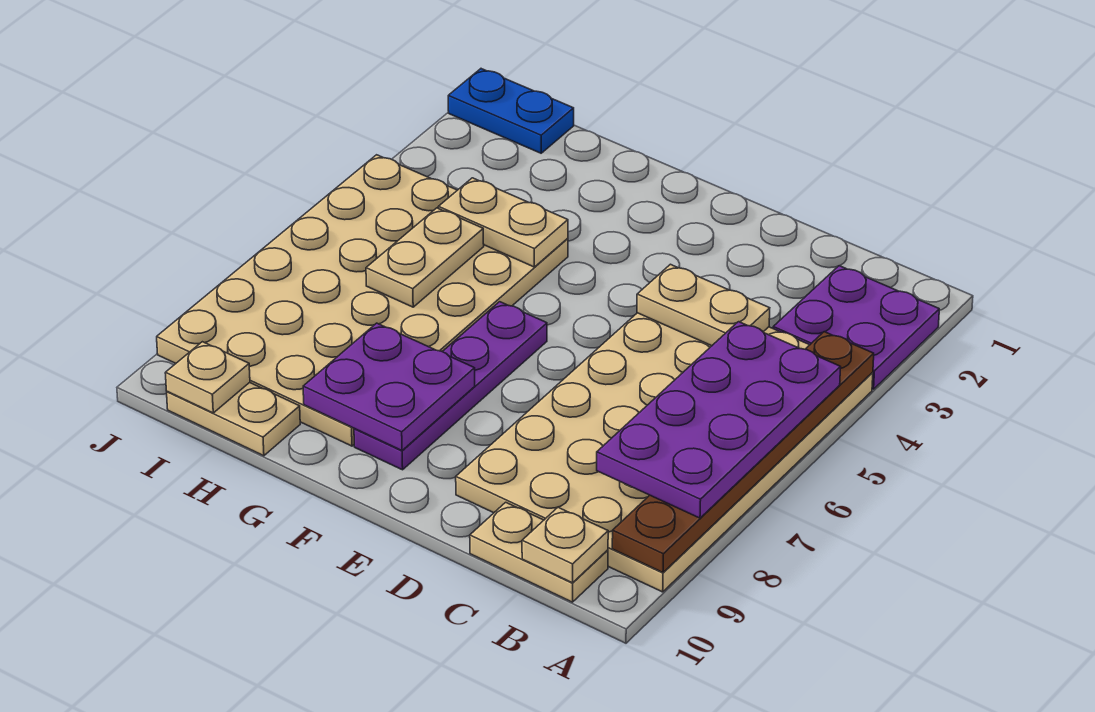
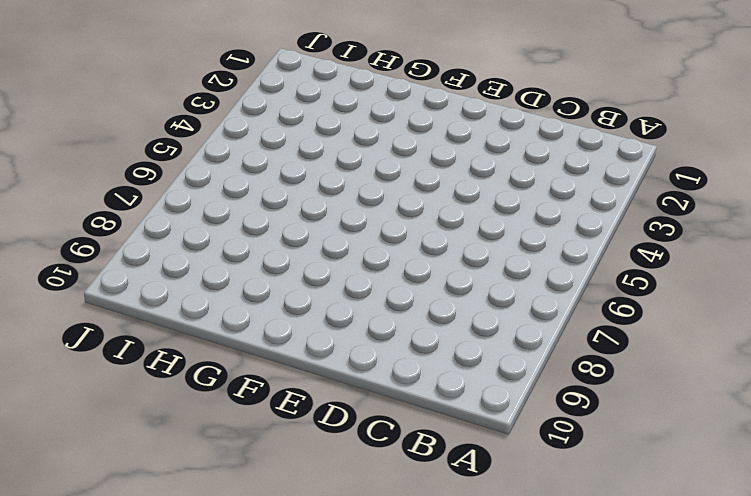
none -> purple plate A2:B3 level 1
none -> tan plate A4:D9 level 1
none -> tan plate B10:C10 level 1

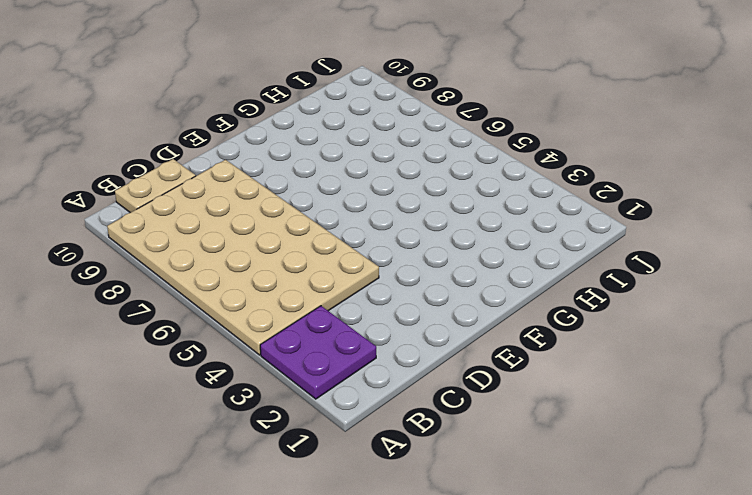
none -> purple plate F6:F9 level 1
none -> tan plate G4:J9 level 1
none -> tan plate H10:I10 level 1

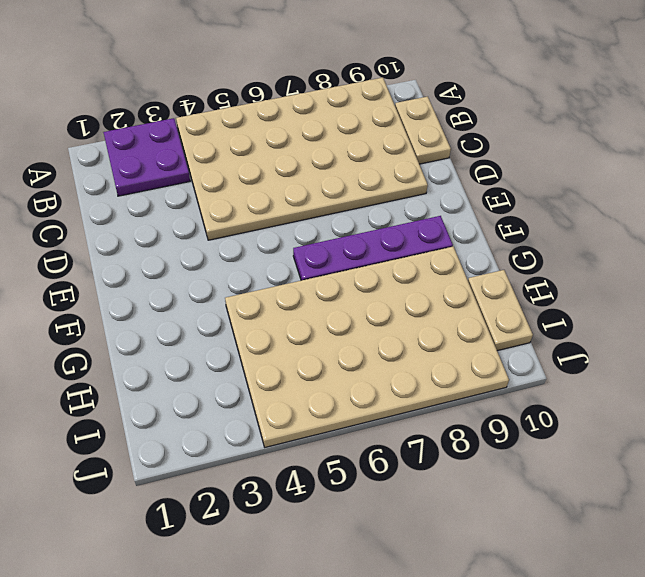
none -> blue plate I1:J1 level 1
none -> brown plate A4:A9 level 2
none -> tan plate B10 level 2

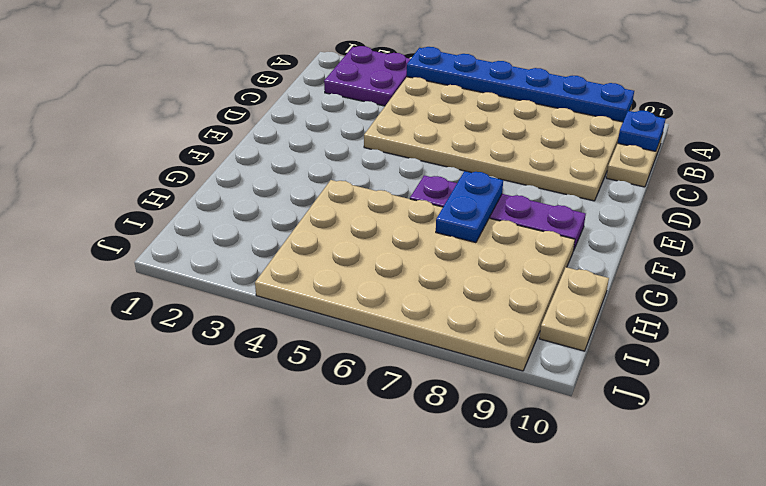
blue plate A4:A9 level 2 -> brown plate A4:A9 level 2
blue plate B10 level 2 -> tan plate B10 level 2
blue plate F7:G7 level 2 -> blue plate I1:J1 level 1
none -> tan plate C4:D4 level 2
none -> purple plate F8:G9 level 2
none -> tan plate G4:H4 level 2

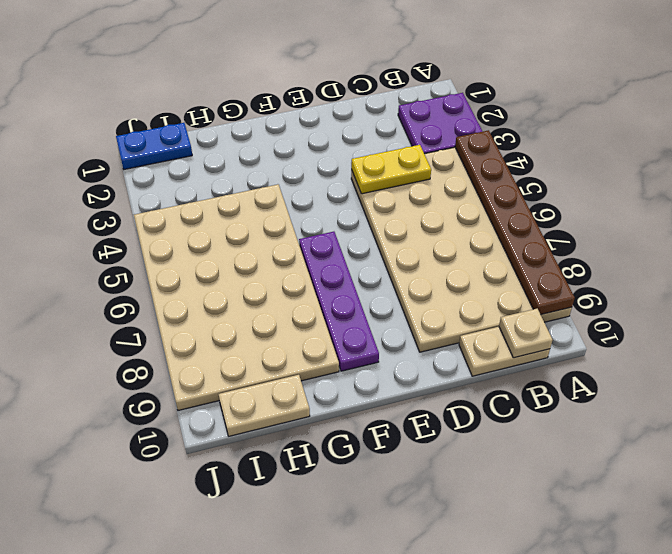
yellow plate C4:D4 level 2 -> tan plate C4:D4 level 2
none -> purple plate F8:G9 level 2
none -> tan plate G4:H4 level 2
none -> tan plate H5:H6 level 2

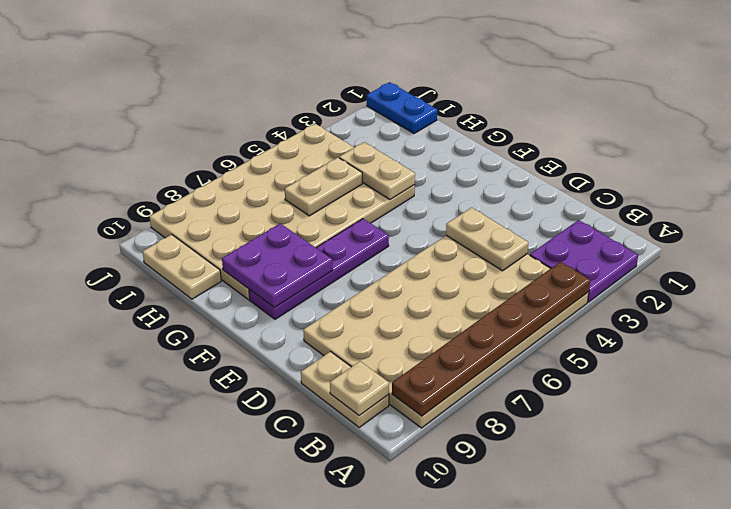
none -> tan plate I10 level 2
none -> purple plate A5:B8 level 3

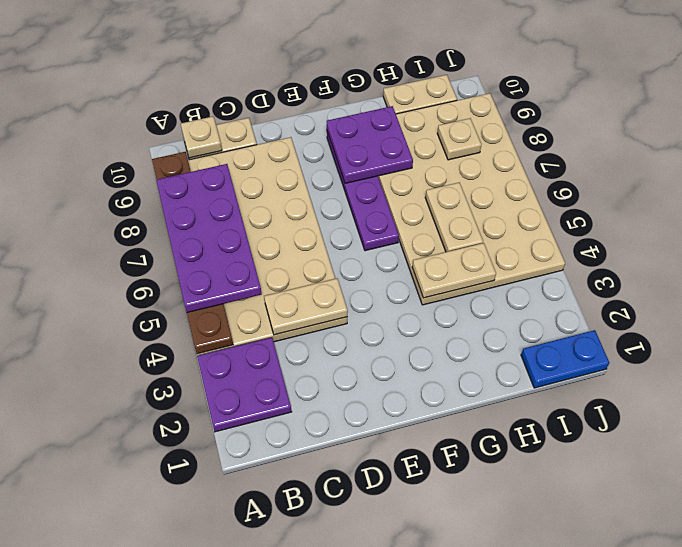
tan plate I8 level 2 -> tan plate I10 level 2

